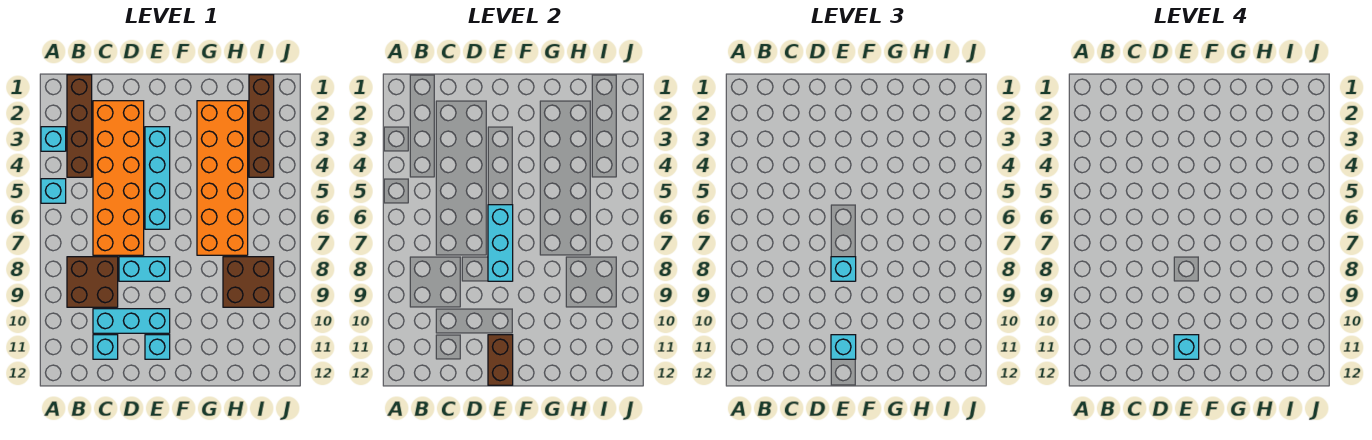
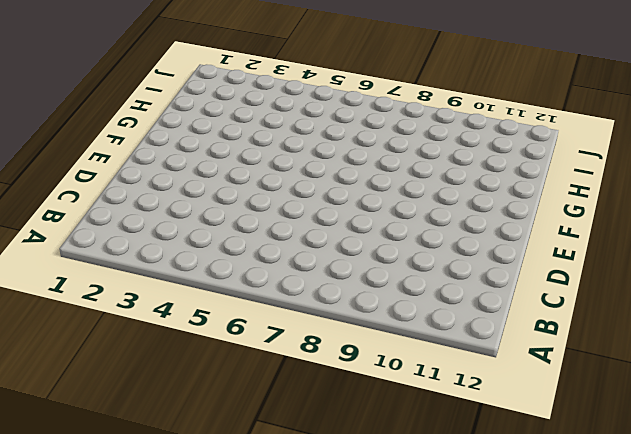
none -> cyan brick A3 level 1
none -> cyan brick A5 level 1
none -> brown brick B1:B4 level 1

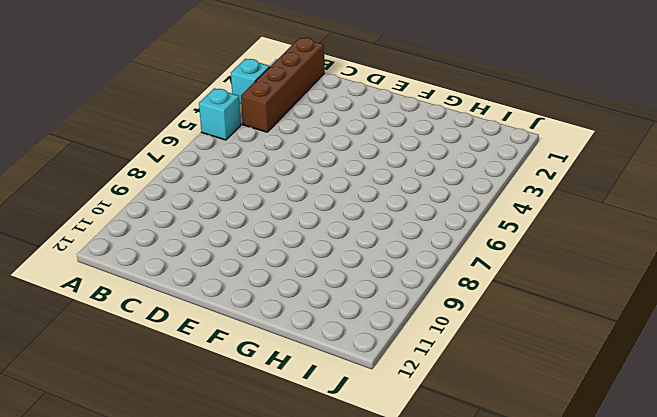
none -> brown brick B8:C9 level 1
none -> orange brick C2:D7 level 1
none -> cyan brick C10:E10 level 1

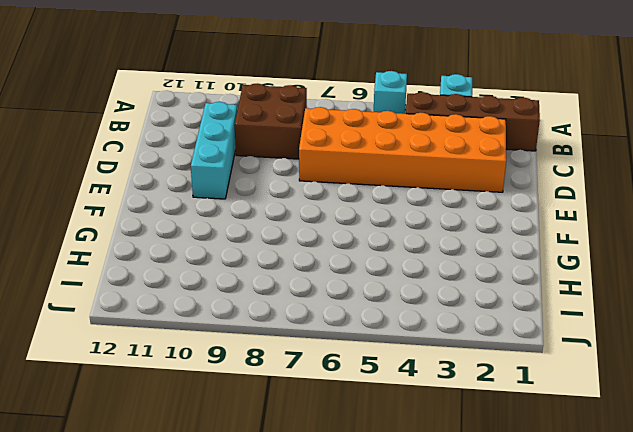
none -> cyan brick C11 level 1
none -> cyan brick D8:E8 level 1
none -> cyan brick E3:E6 level 1

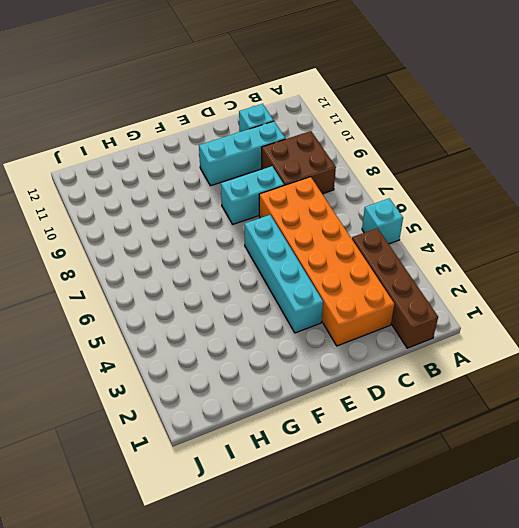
none -> cyan brick A3 level 1
none -> cyan brick E11 level 1
none -> orange brick G2:H7 level 1

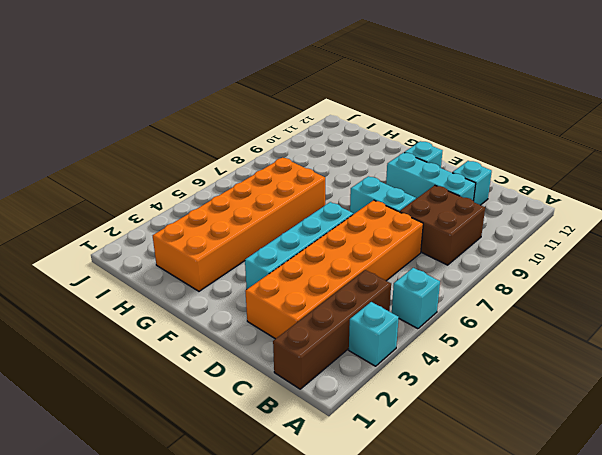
none -> brown brick H8:I9 level 1
none -> brown brick I1:I4 level 1
none -> cyan brick E6:E8 level 2

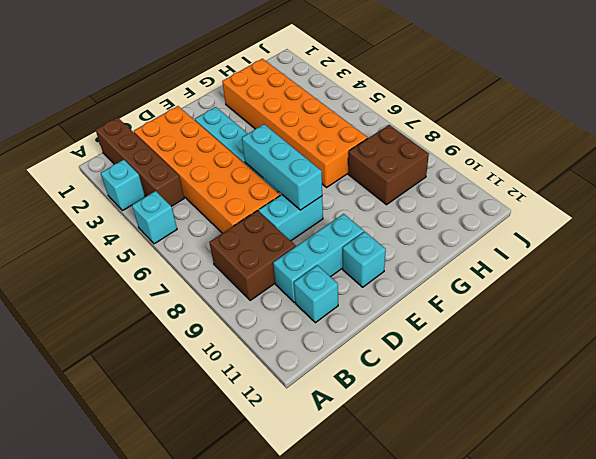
none -> brown brick I1:I4 level 1
none -> brown brick E11:E12 level 2
none -> cyan brick E8 level 3

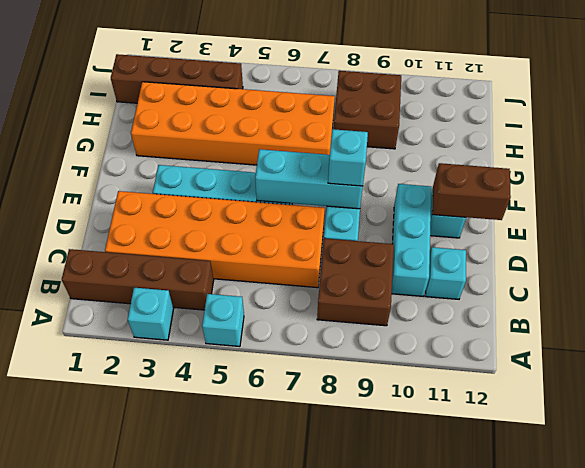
none -> cyan brick E11 level 3
none -> cyan brick E11 level 4

